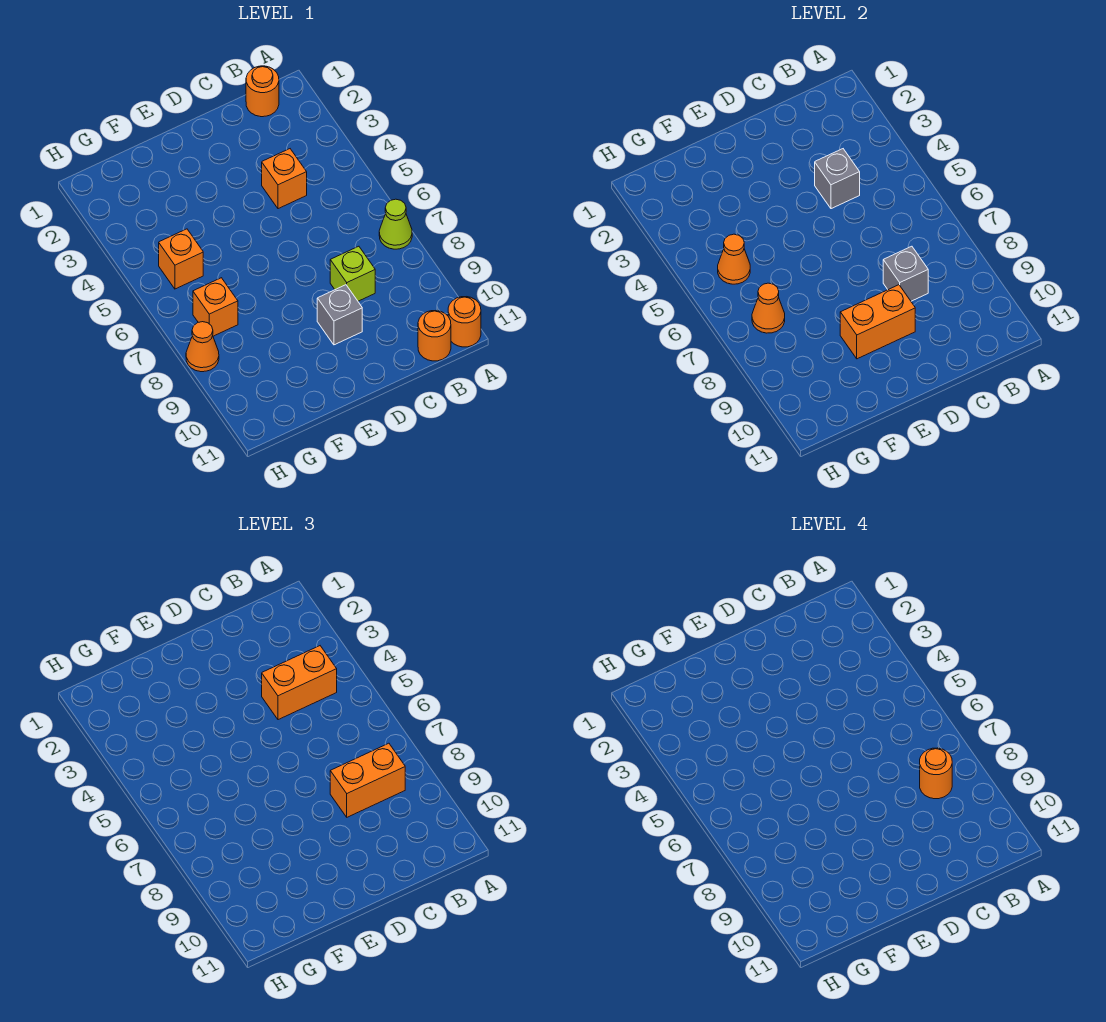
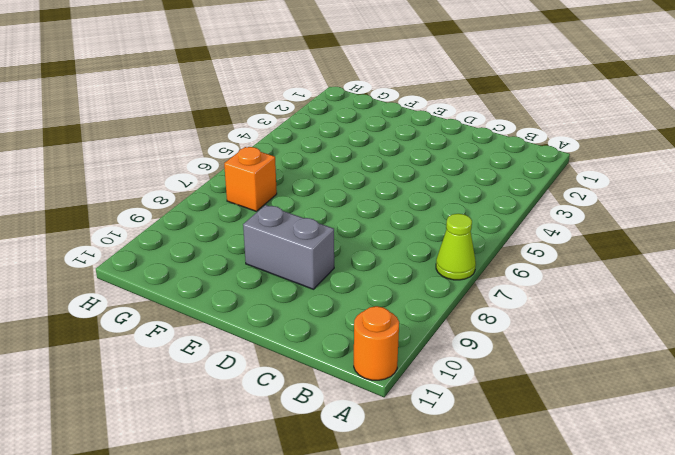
grey brick D9:E9 level 1 -> grey brick D9 level 1
none -> orange round brick B1 level 1
none -> orange round brick B11 level 1
none -> orange brick C4 level 1

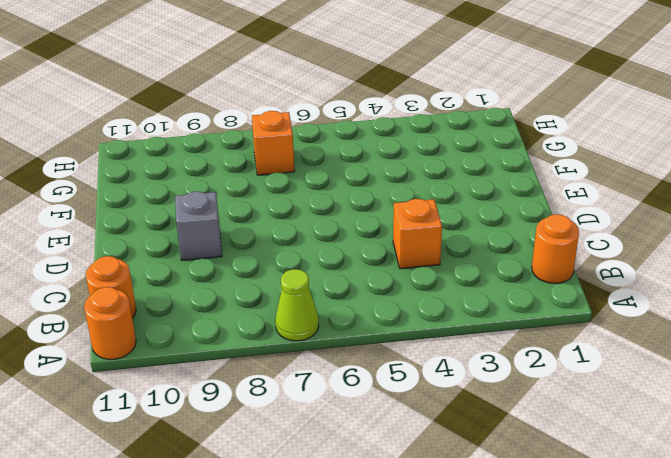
none -> lime brick C8 level 1
none -> orange brick G5 level 1
none -> orange cone H8 level 1

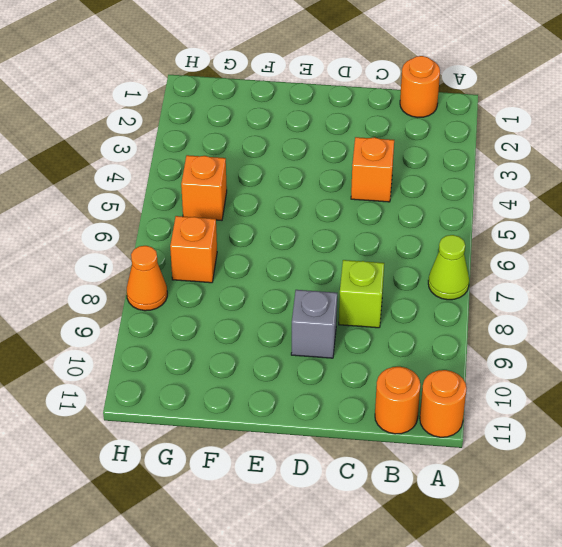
none -> grey brick C4 level 2
none -> grey brick C8 level 2
none -> orange brick D9:E9 level 2

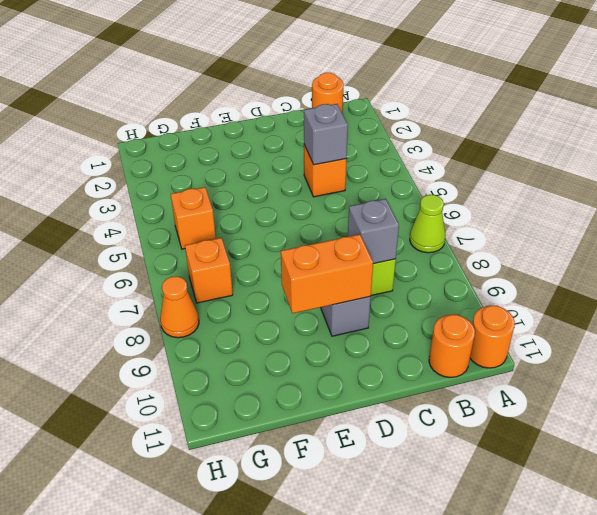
none -> orange cone G5 level 2
none -> orange cone G7 level 2
none -> orange brick B4:C4 level 3

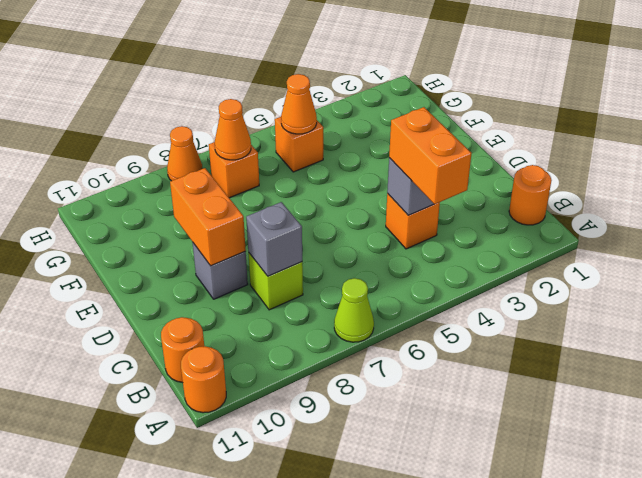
none -> orange brick B8:C8 level 3
none -> orange round brick B8 level 4

